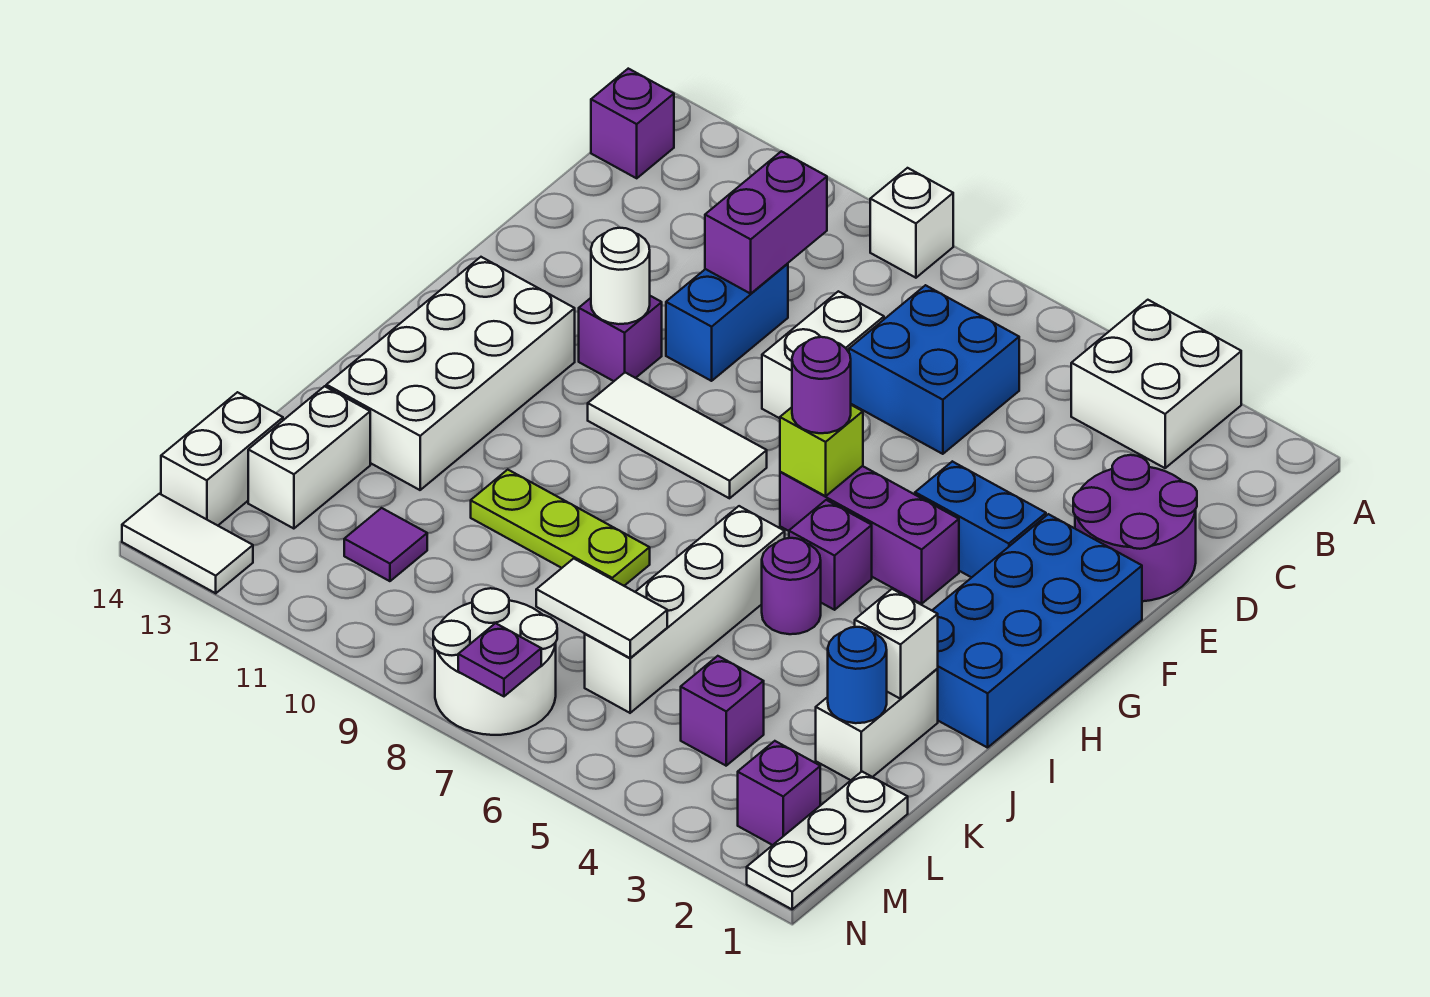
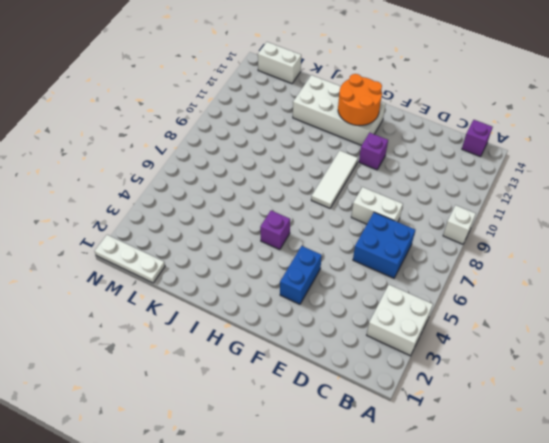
orange round brick G12:H13 level 2 -> none
none -> purple round brick D1:E2 level 1
none -> blue brick D10:E10 level 1
none -> blue brick F1:I2 level 1
none -> purple brick G4:G6 level 1

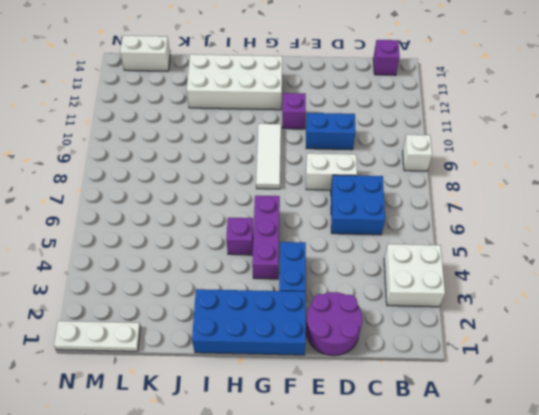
none -> purple round brick I5 level 1
none -> white brick I6:L6 level 1
none -> white brick J2:K2 level 1
none -> lime plate J8:J10 level 1

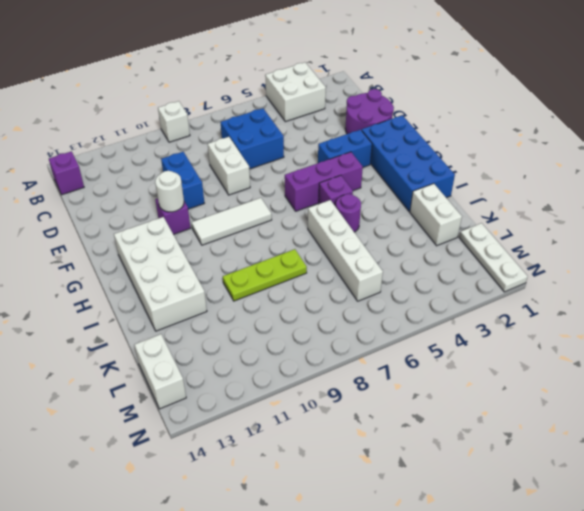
none -> white brick K13:L13 level 1
none -> purple brick L4 level 1
none -> purple tile L11 level 1
none -> purple brick M2 level 1

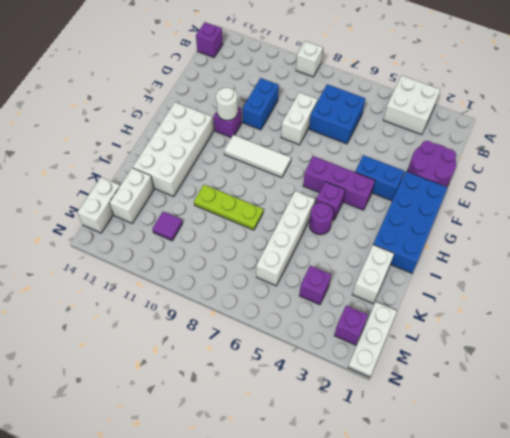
none -> white round brick M7:N8 level 1
none -> white tile N13:N14 level 1
none -> purple brick C10:D10 level 2
none -> lime brick G6 level 2

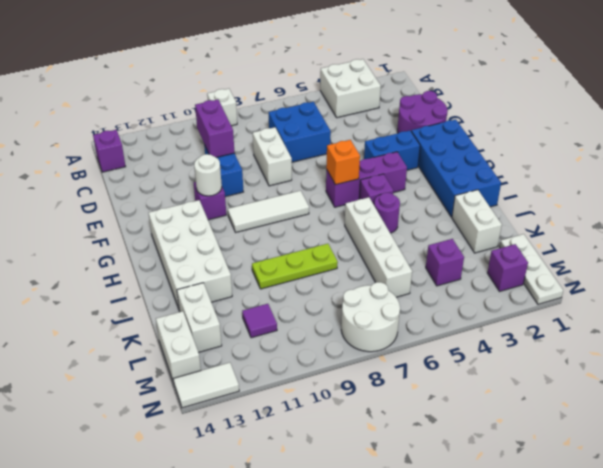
orange brick G6 level 2 -> lime brick G6 level 2
none -> white brick J2 level 2
none -> blue round brick K2 level 2
none -> white tile L6:L7 level 2
none -> purple plate N7 level 2

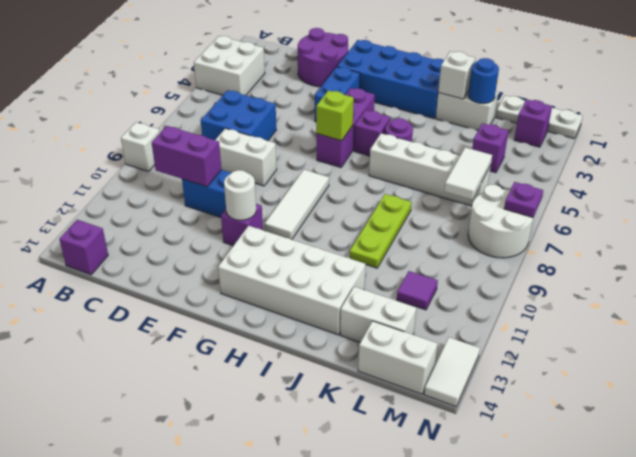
none -> purple round brick G6 level 3

